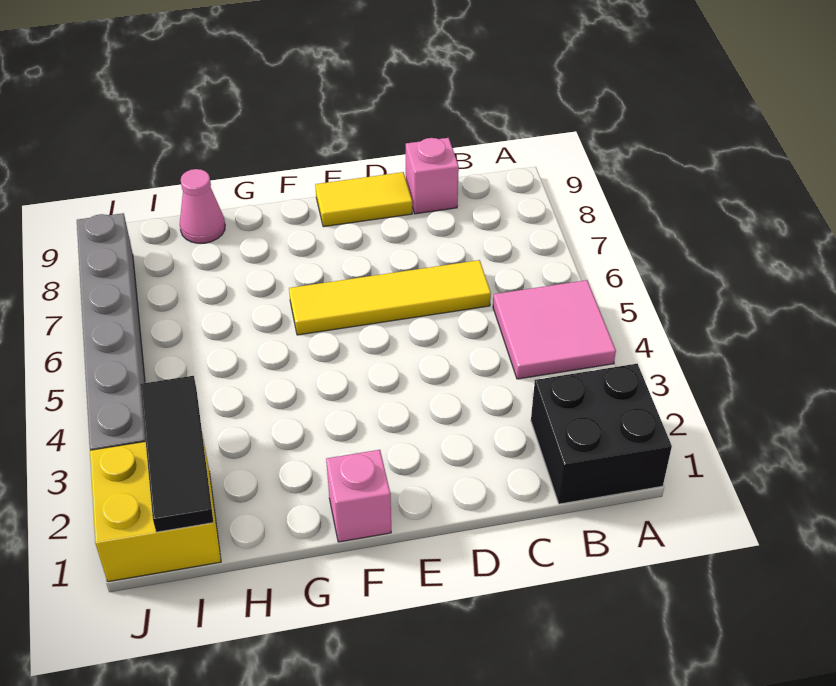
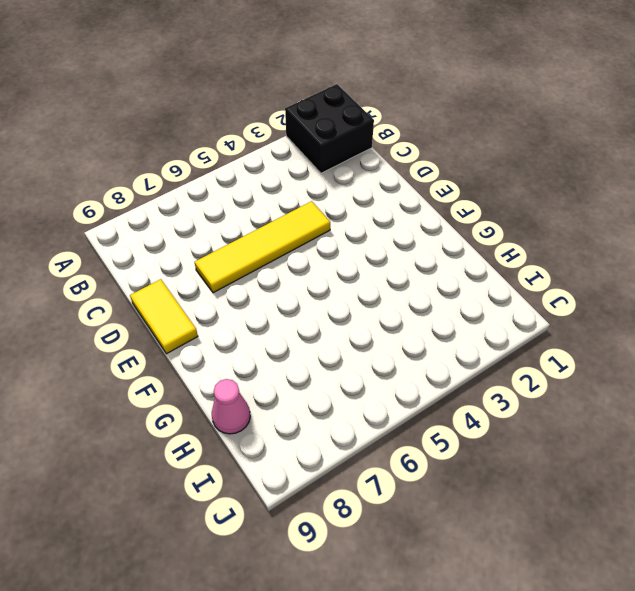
yellow tile D4:D7 level 1 -> yellow tile C6:F6 level 1
none -> pink tile A4:B5 level 1
none -> pink brick C9 level 1

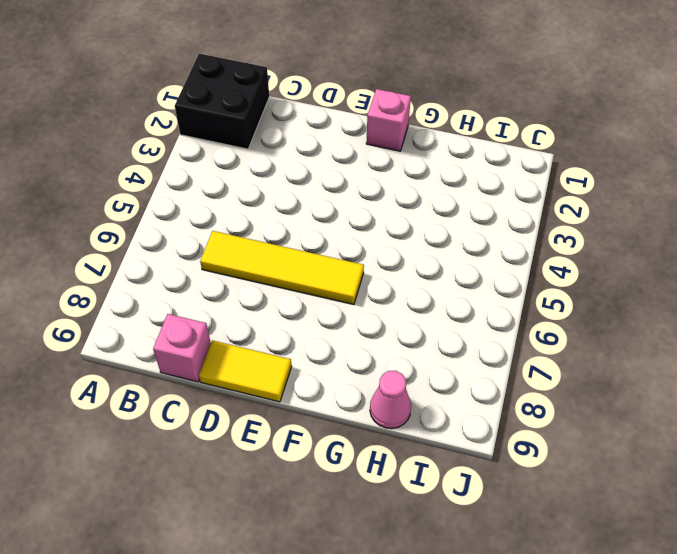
none -> pink tile A4:B5 level 1
none -> yellow brick I1:J2 level 1

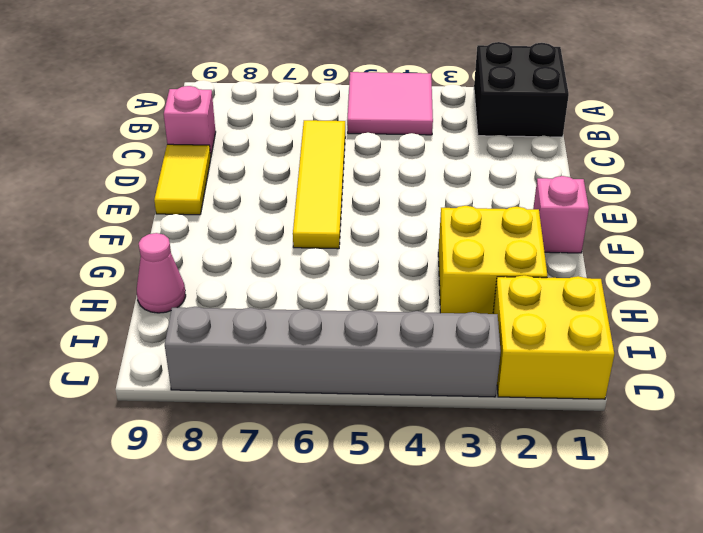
yellow brick G2:H3 level 1 -> none
none -> black tile I1:I3 level 2

